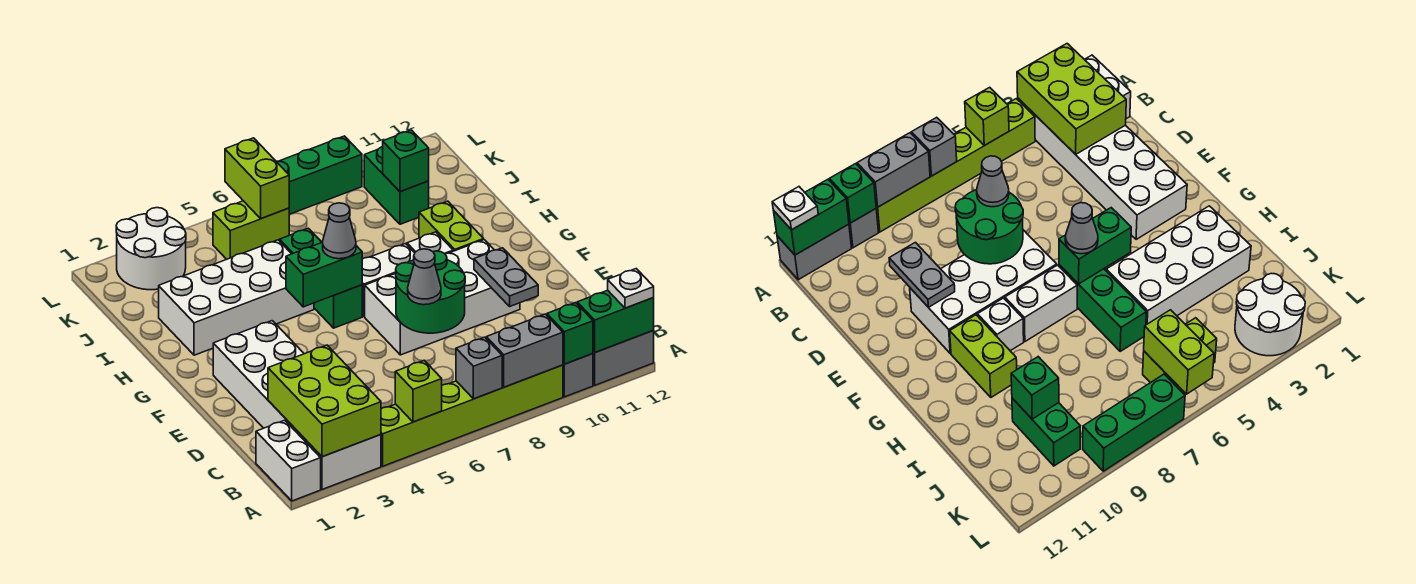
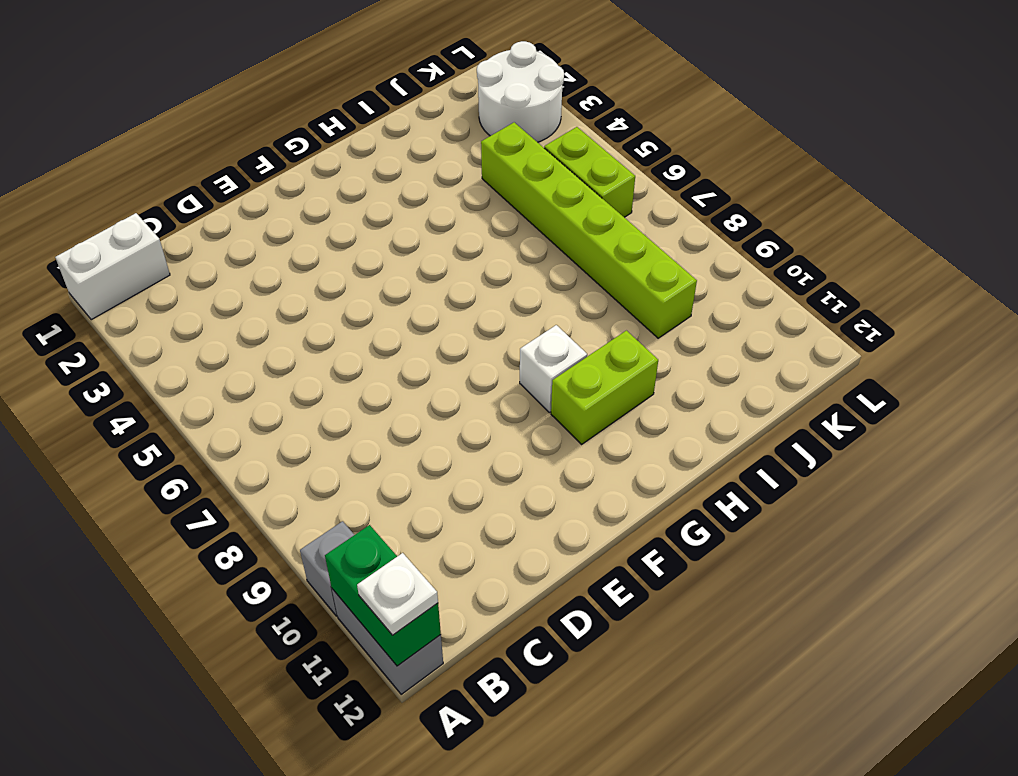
lime brick J4:J9 level 1 -> lime brick A4:A9 level 1
none -> white brick A2:F3 level 1
none -> white brick E7:F10 level 1
none -> green brick G6:I6 level 1

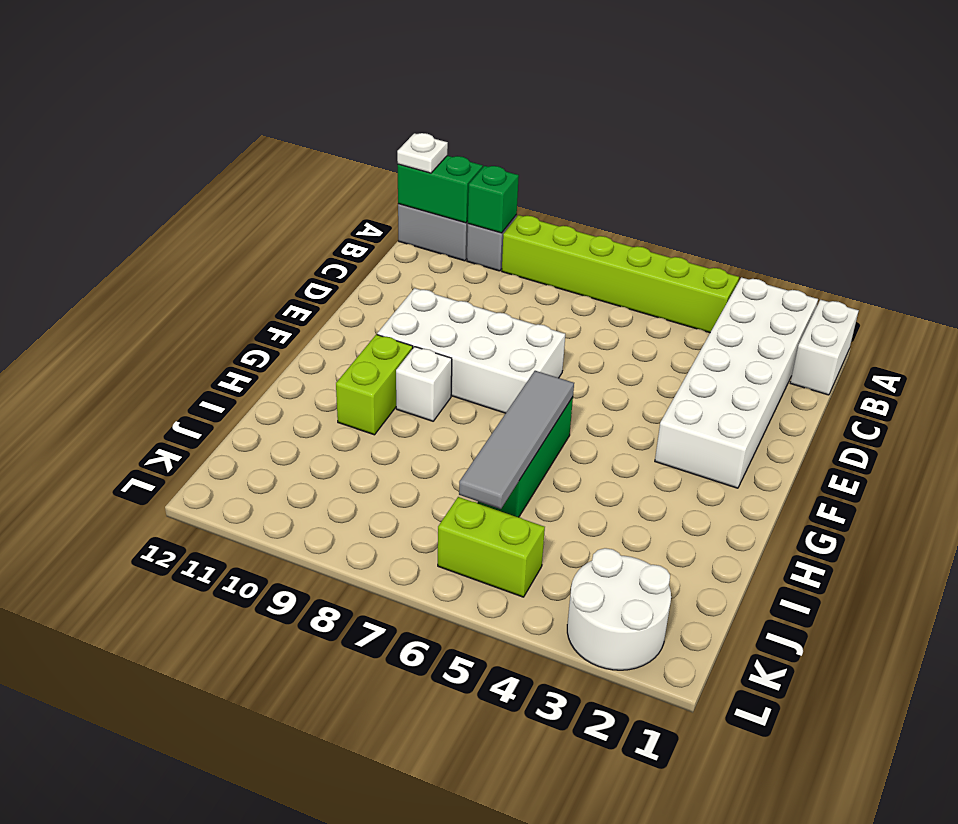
grey tile G6:J6 level 2 -> green brick G5:G6 level 2
none -> white brick G7:G8 level 1
none -> white brick H2:I5 level 1
none -> green brick J10:K10 level 1

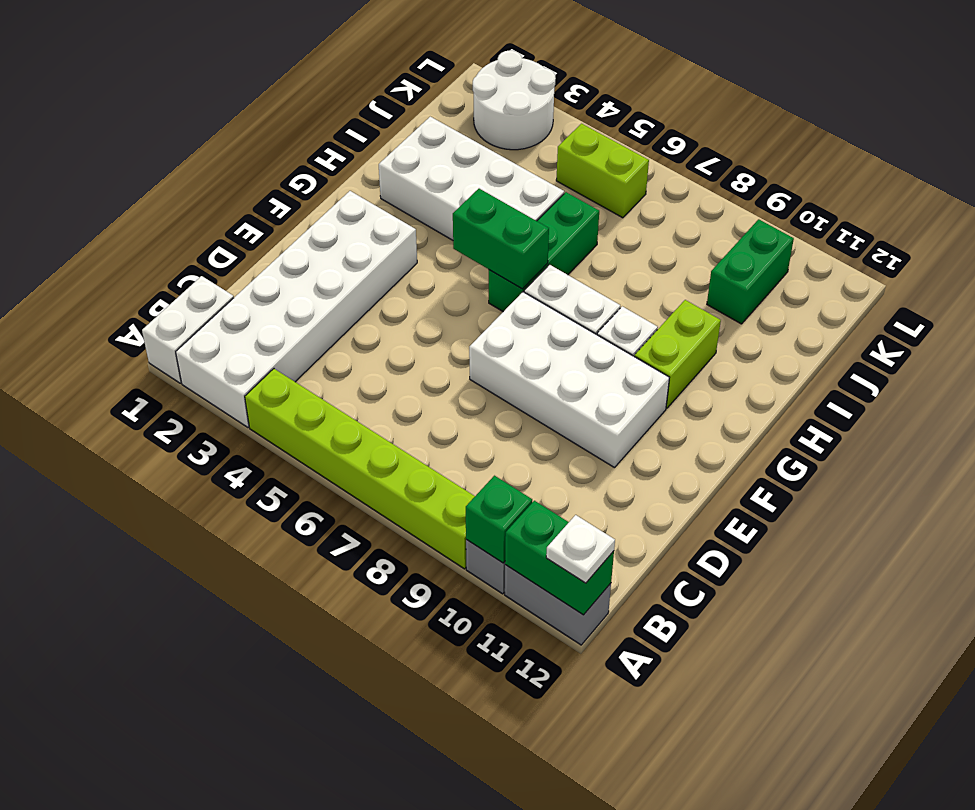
none -> green brick L7:L9 level 1
none -> lime brick A2:C3 level 2
none -> lime brick A5 level 2

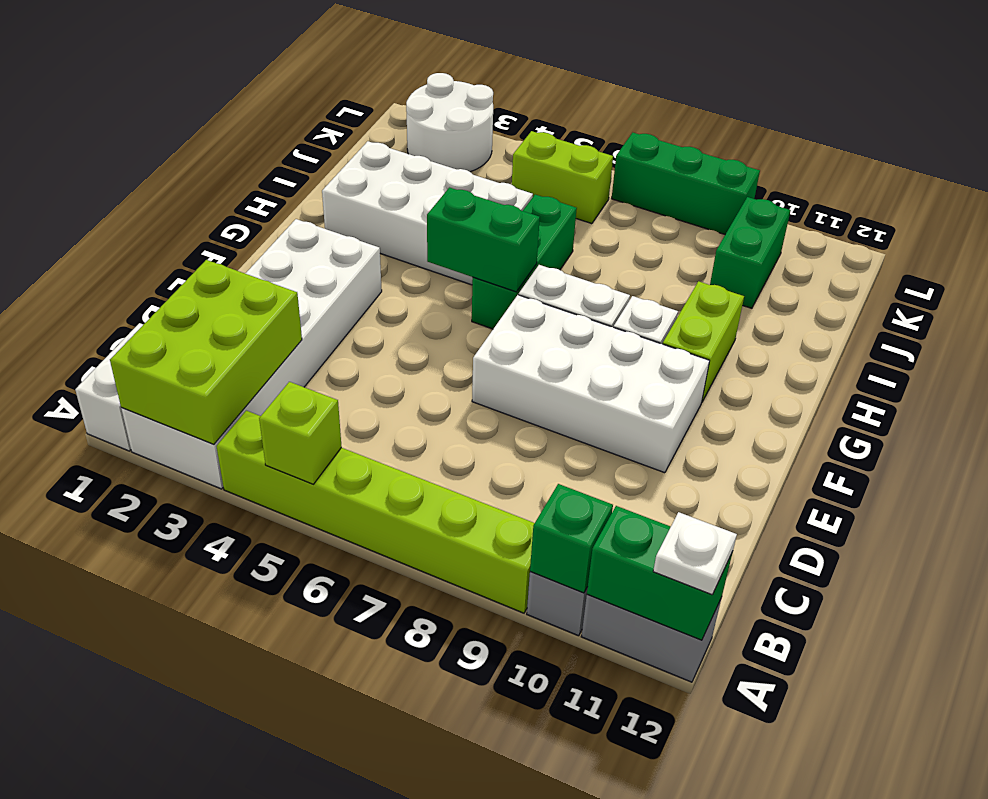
none -> grey brick A7 level 2
none -> grey brick A8:A9 level 2
none -> green round brick D7:E8 level 2

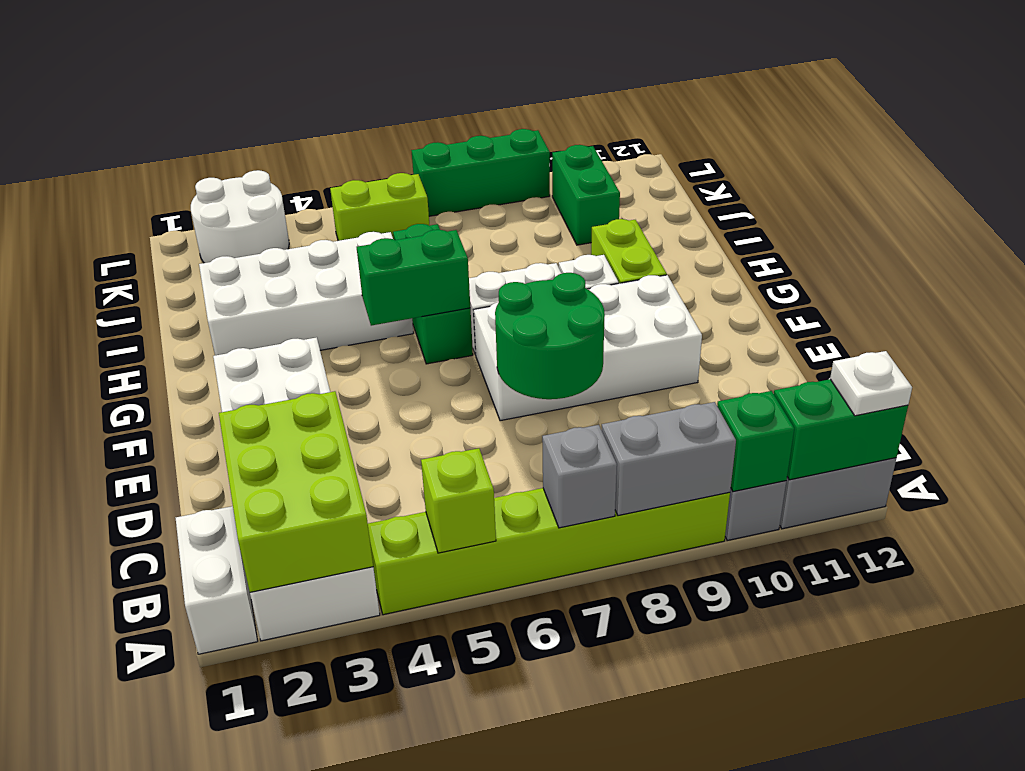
none -> grey plate D10:E10 level 2
none -> green brick J10 level 2
none -> lime brick K6:L6 level 2

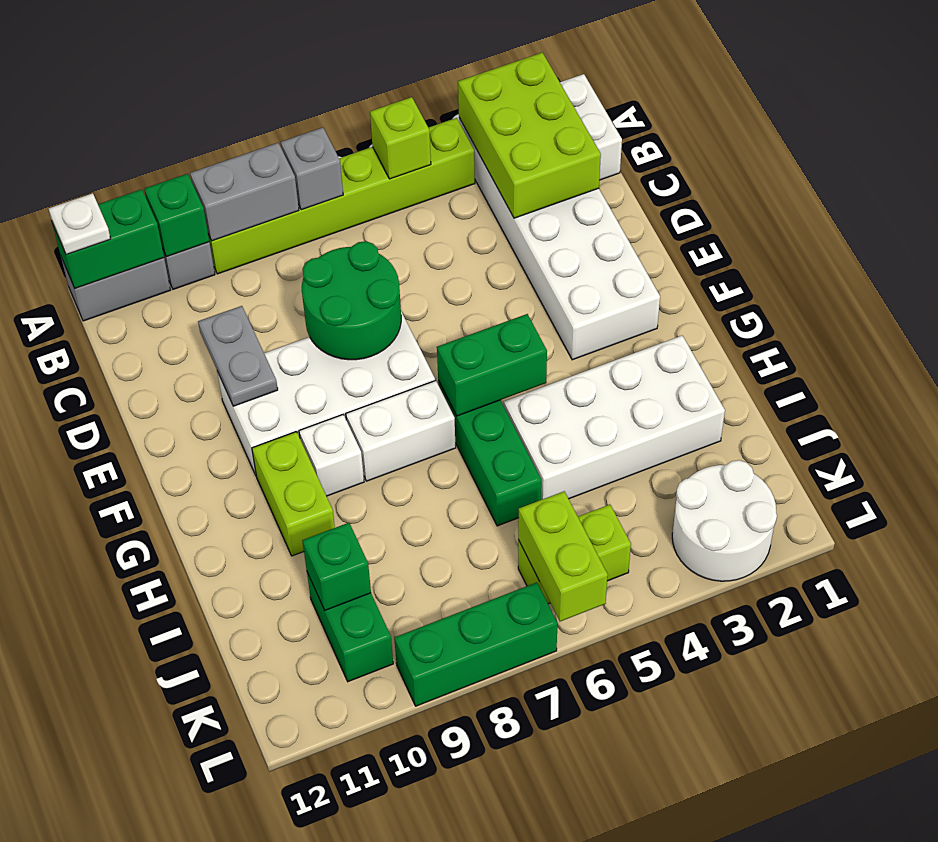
none -> grey cone D7 level 3
none -> grey cone G6 level 3

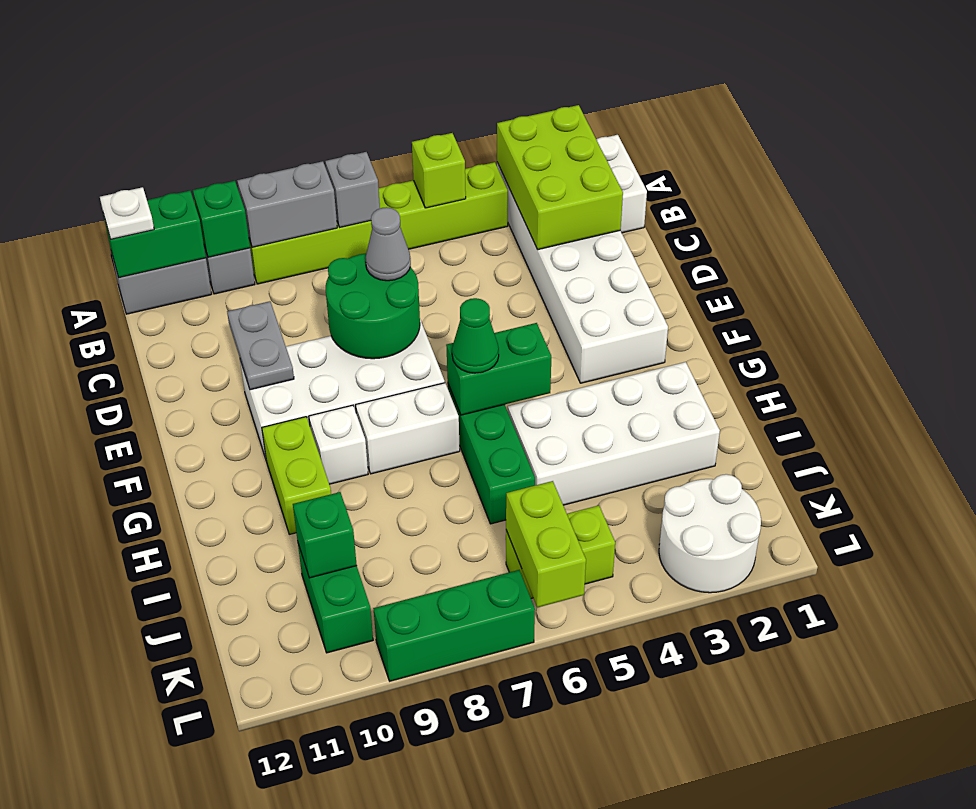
green cone G6 level 3 -> grey cone G6 level 3

